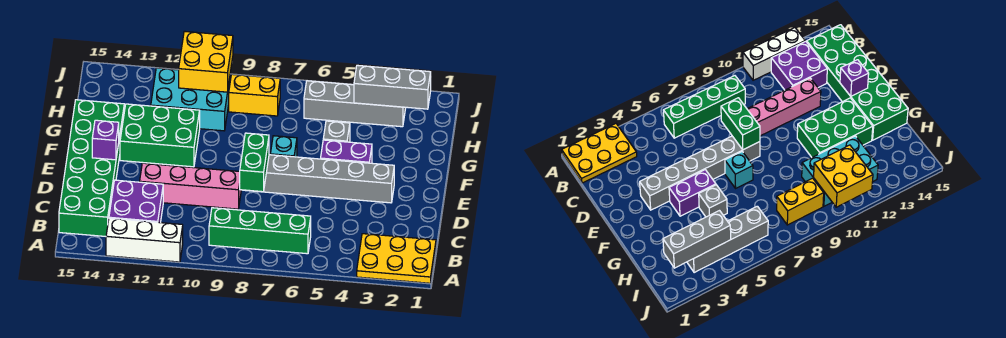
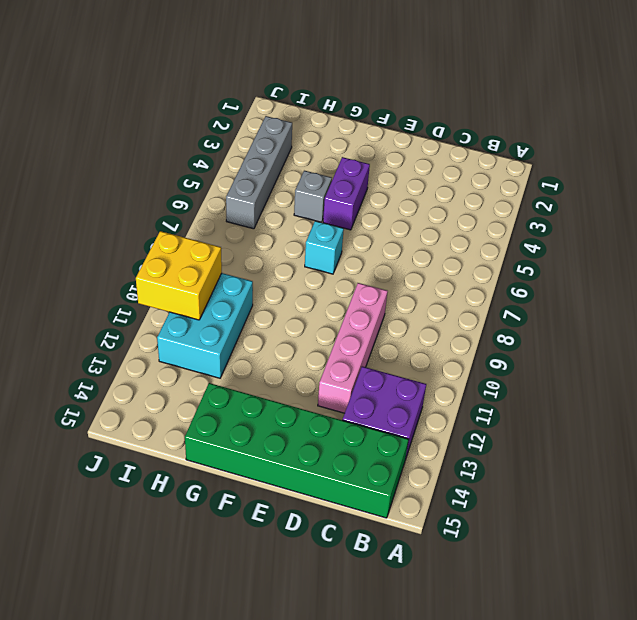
none -> yellow plate A1:B3 level 1
none -> white brick A11:A13 level 1
none -> green brick B6:B9 level 1

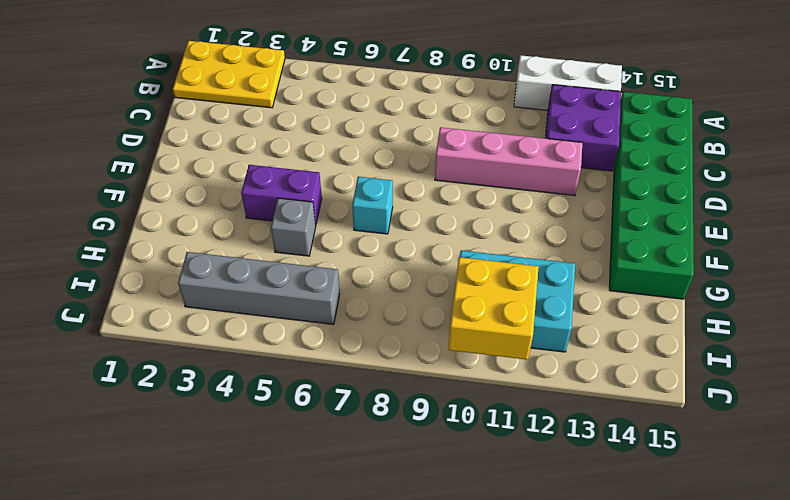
none -> green brick B6:B9 level 1
none -> grey brick E3:E8 level 1
none -> green brick F11:G13 level 1

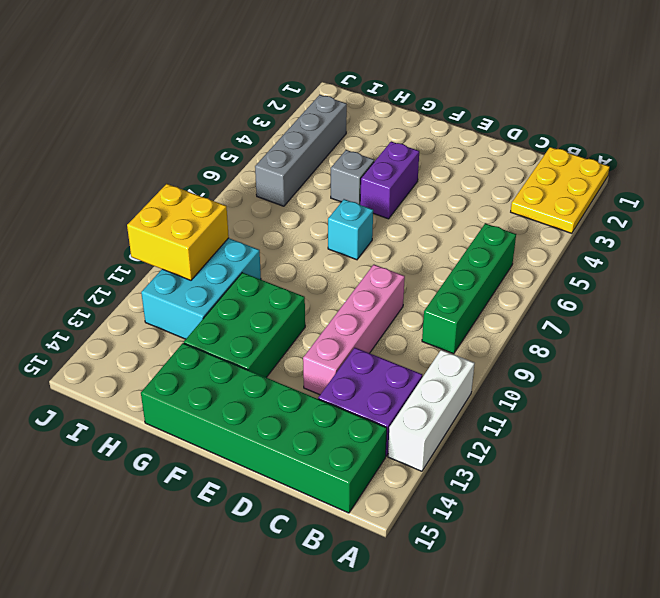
none -> grey brick E3:E8 level 1
none -> yellow brick I8:I9 level 1
none -> green brick D8:E8 level 2

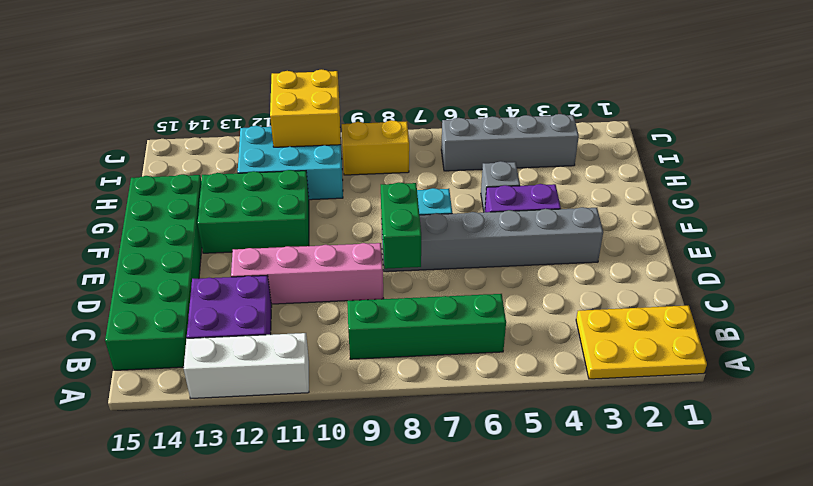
none -> purple brick E14 level 2
none -> grey brick I2:I4 level 2

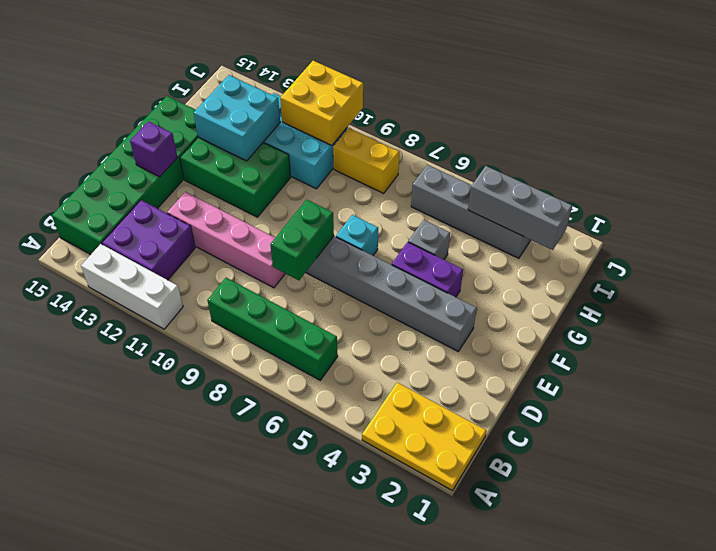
cyan brick G12:H13 level 2 -> none

